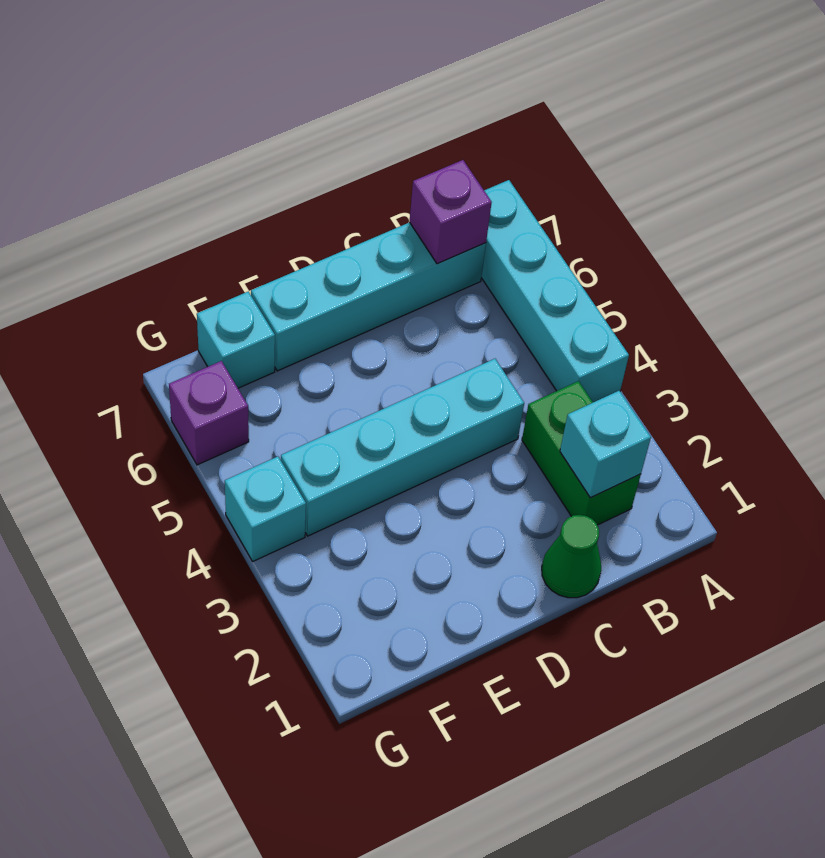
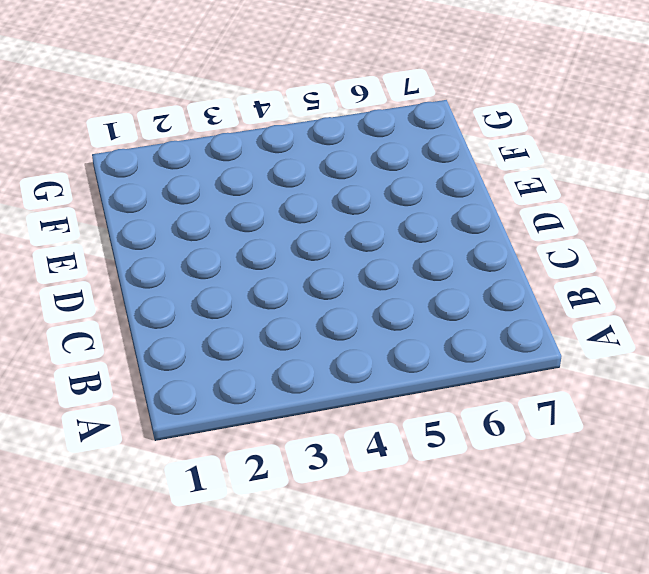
none -> cyan brick A4:A7 level 1
none -> green brick B2:B3 level 1

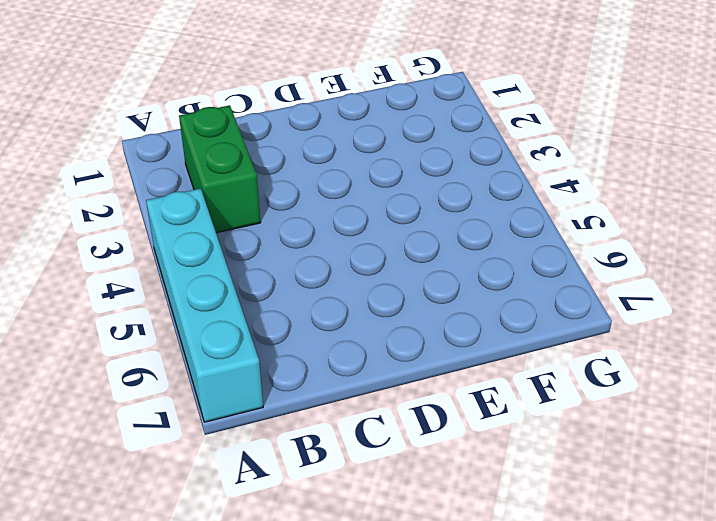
none -> cyan brick B7:E7 level 1
none -> green cone C1 level 1

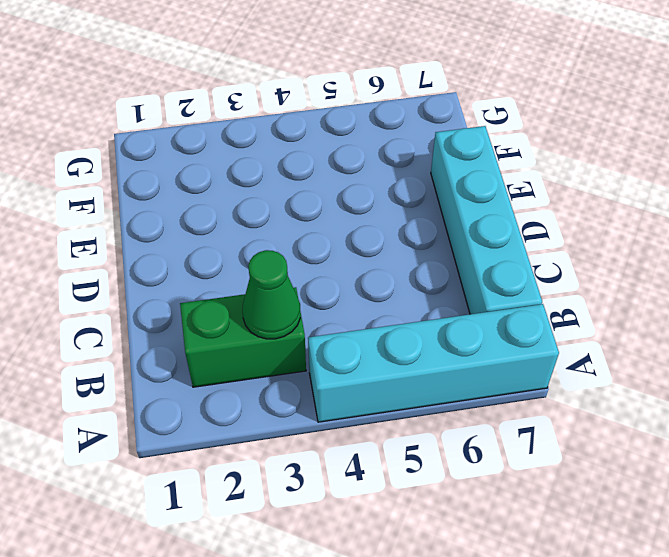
green cone B3 level 2 -> green cone C1 level 1
none -> cyan brick C4:F4 level 1
none -> cyan brick F7 level 1

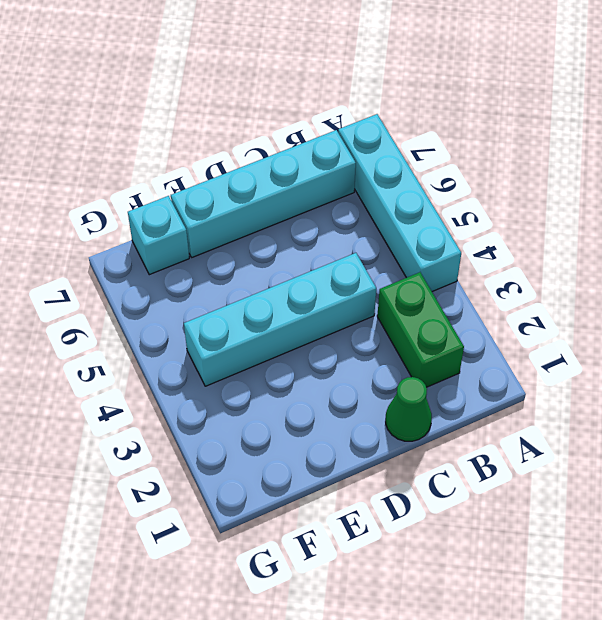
none -> cyan brick G4 level 1
none -> purple brick G6 level 1

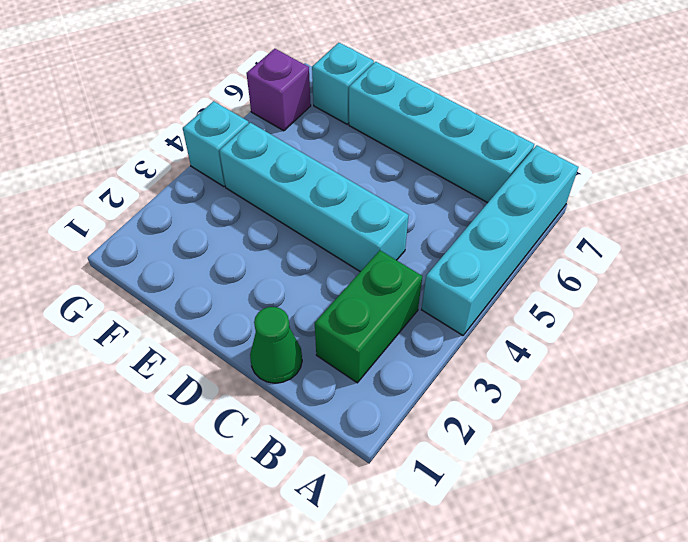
none -> cyan brick B2 level 2
none -> purple brick B7 level 2

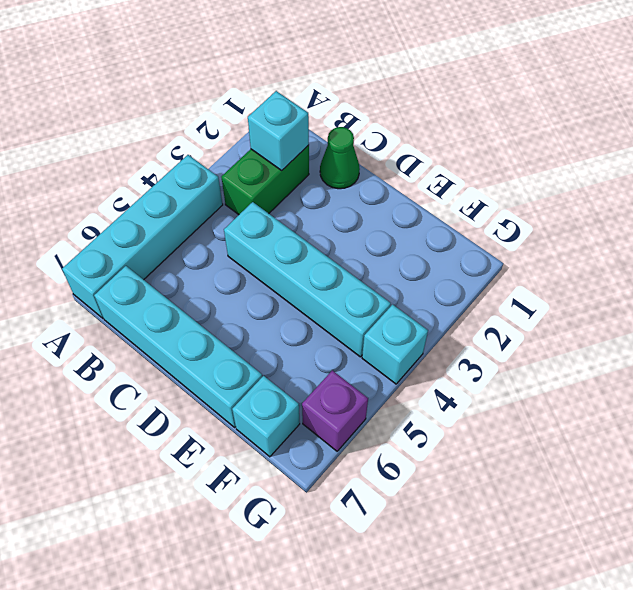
none -> purple brick B7 level 2

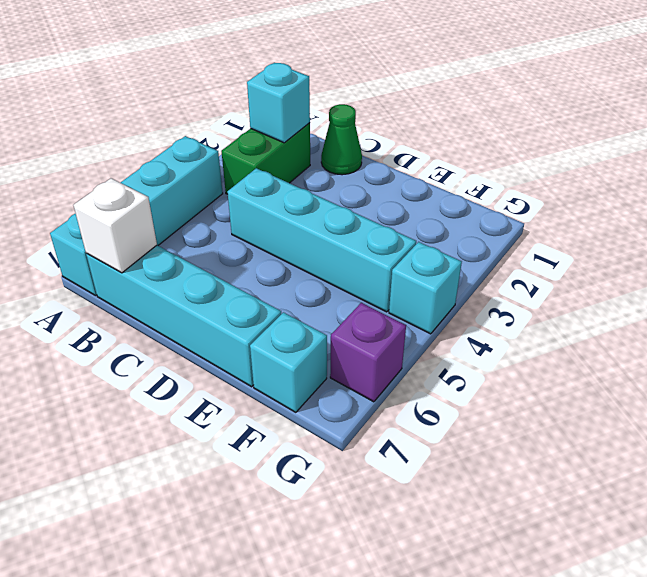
white brick B7 level 2 -> purple brick B7 level 2

